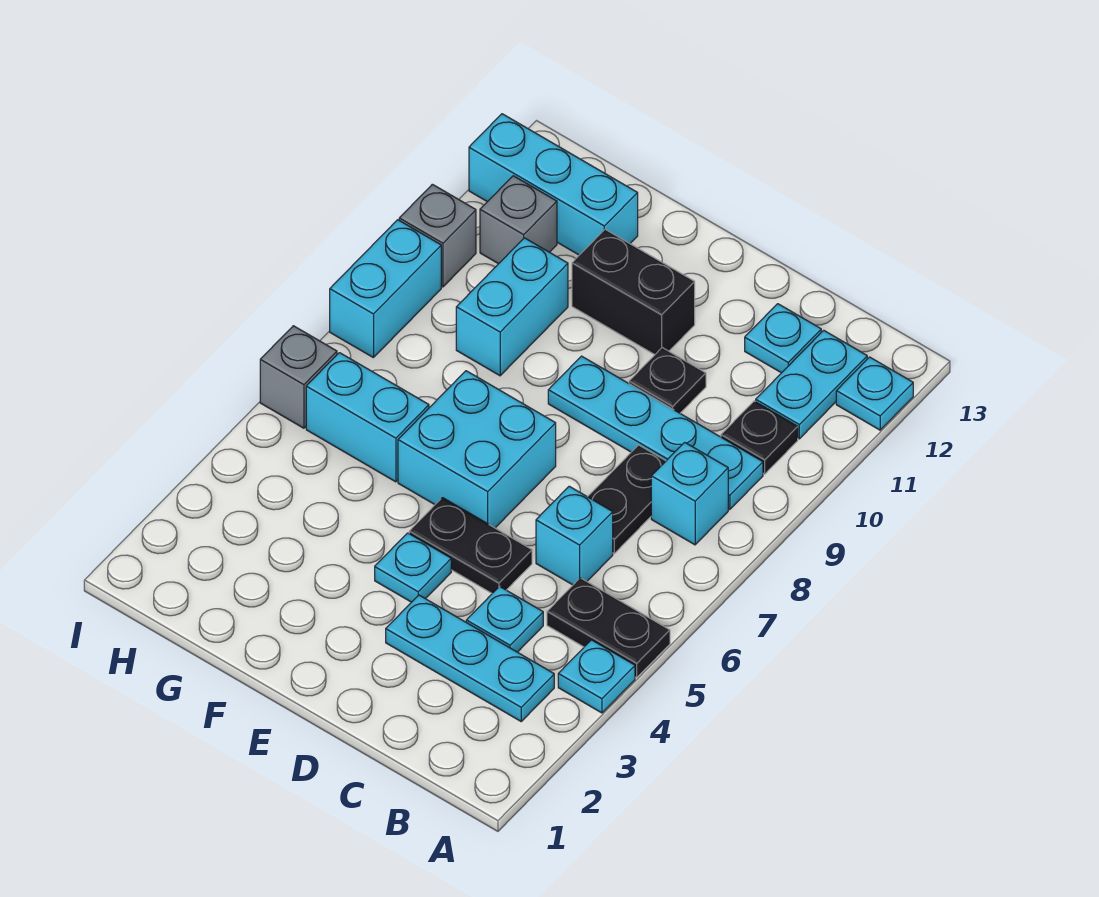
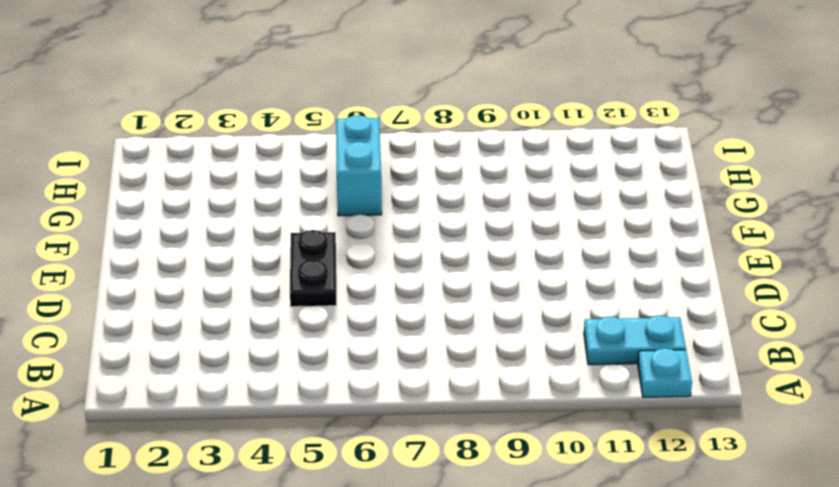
none -> cyan plate A4 level 1
none -> black plate A5:B5 level 1
none -> cyan plate B3:D3 level 1

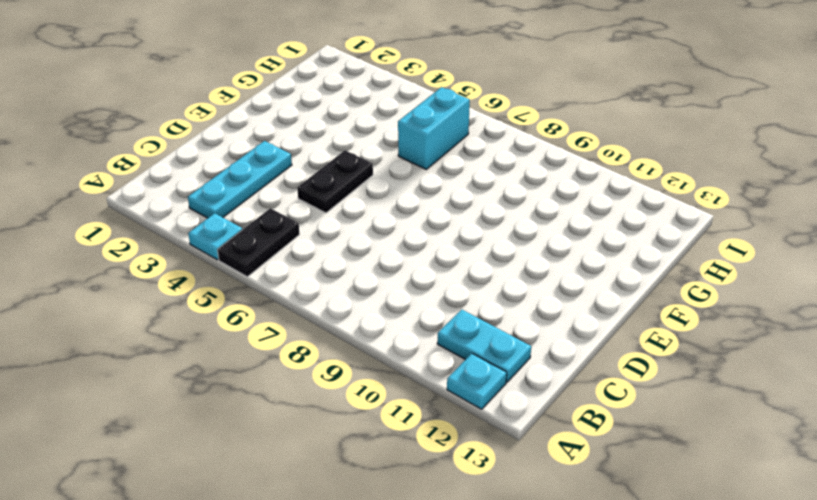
none -> cyan brick B8 level 1
none -> cyan plate B9:E9 level 1
none -> black plate B10 level 1

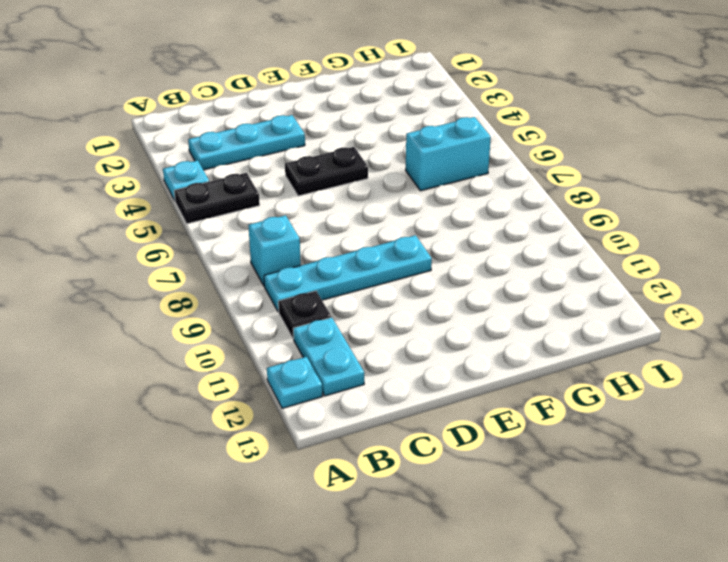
none -> cyan plate C4 level 1
none -> cyan brick C6 level 1
none -> black plate C7:C8 level 1

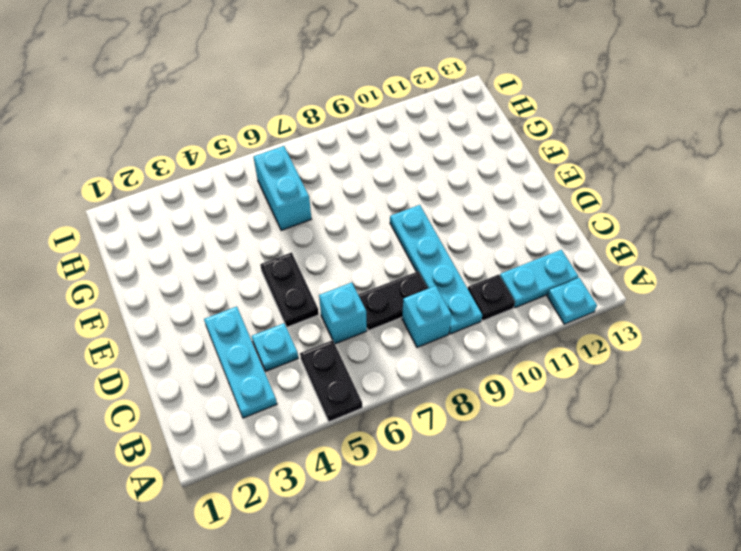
none -> cyan plate A4 level 1
none -> cyan plate C12 level 1
none -> black plate D10 level 1

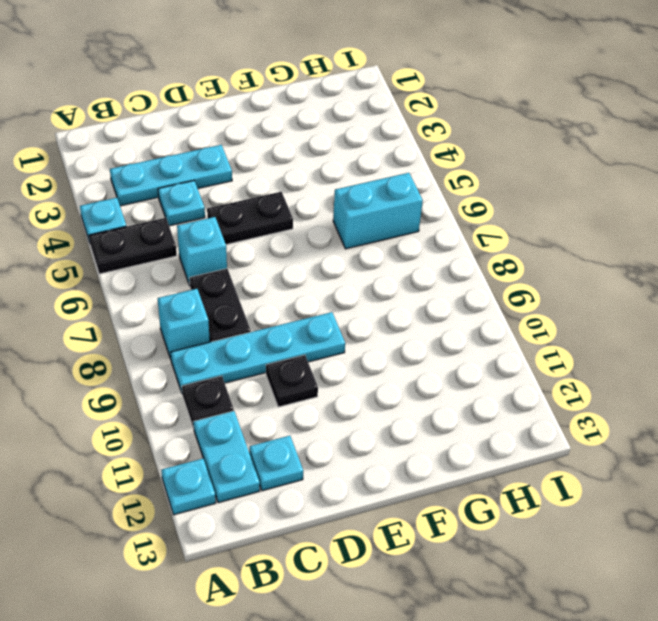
none -> cyan plate E4 level 1
none -> cyan brick E6:F7 level 1
none -> black brick E11:F11 level 1

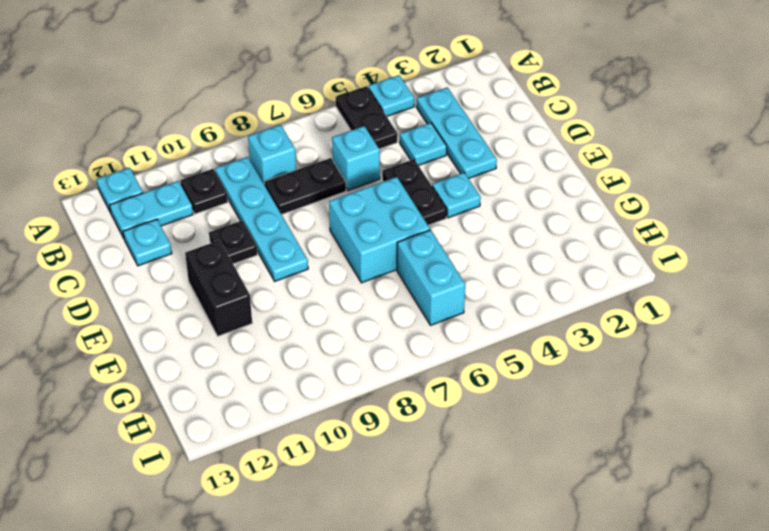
none -> cyan brick G9:G10 level 1
none -> cyan brick G12:I12 level 1
none -> grey brick H11 level 1

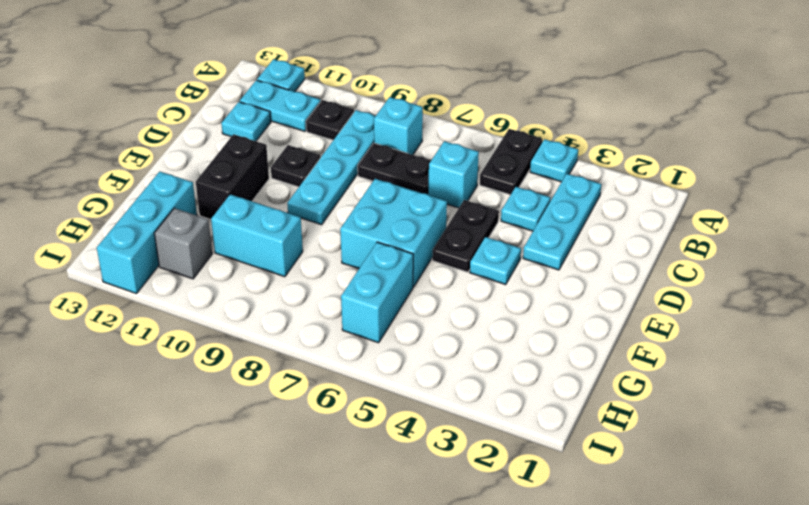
none -> grey brick I6 level 1
none -> cyan brick I8:I9 level 1
none -> grey brick I10 level 1

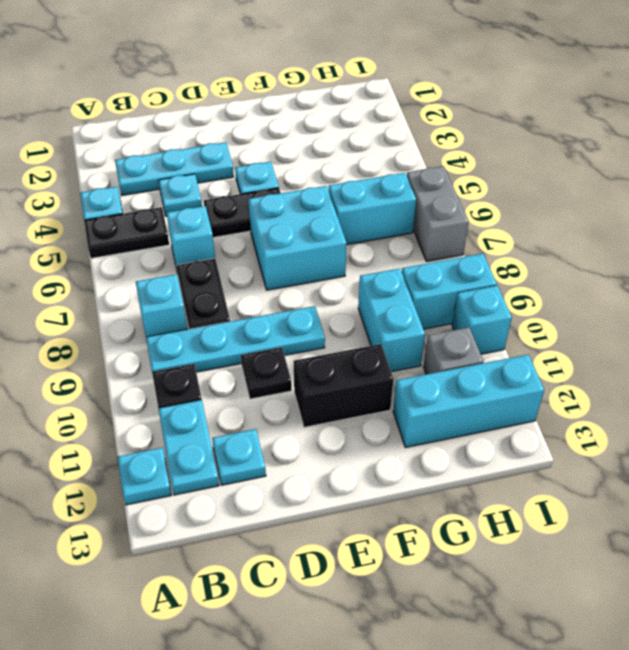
cyan brick H9:I9 level 1 -> cyan brick I8:I9 level 1
grey brick I6:I7 level 1 -> grey brick I6 level 1
cyan brick I10 level 1 -> grey brick I10 level 1

